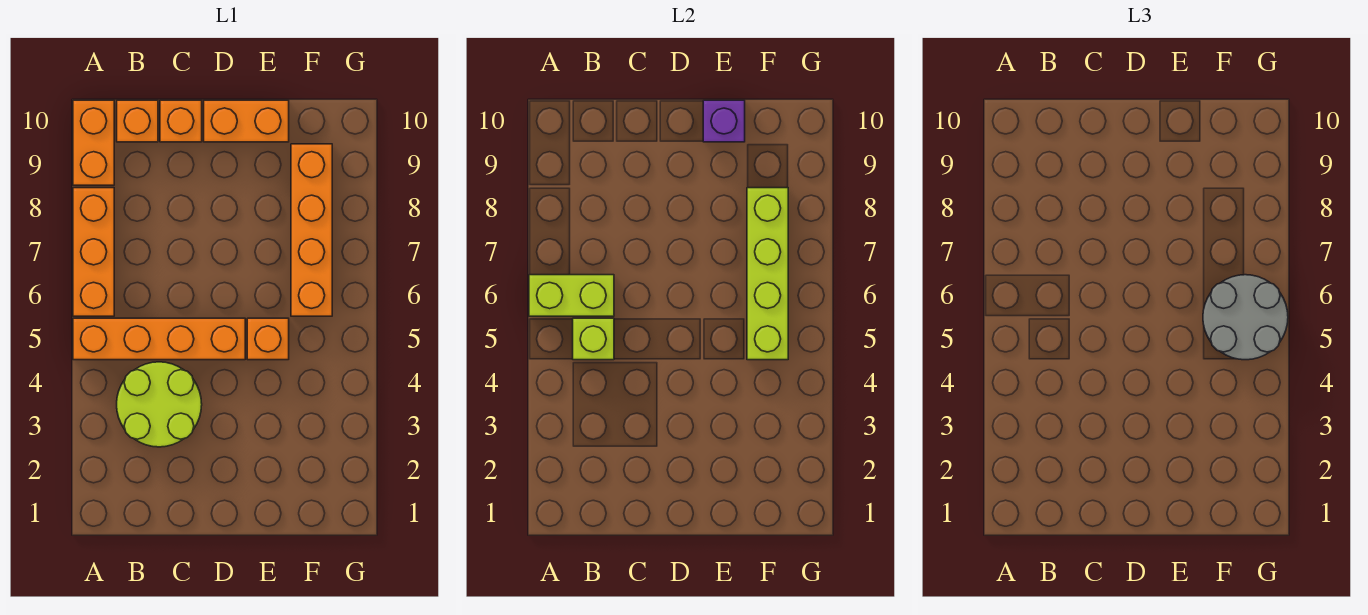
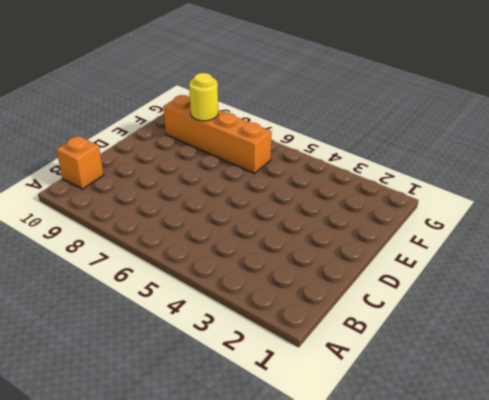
yellow round brick F8 level 2 -> lime brick F5:F8 level 2
none -> orange brick A5:D5 level 1
none -> orange brick A6:A8 level 1
none -> orange brick A9:A10 level 1

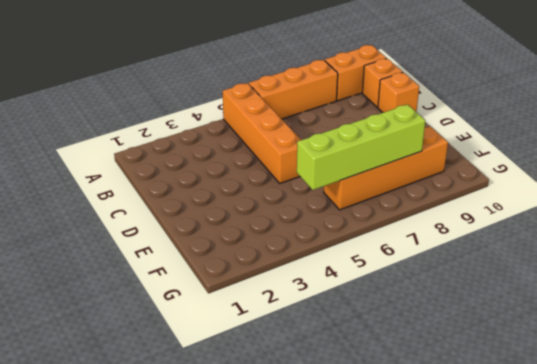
none -> lime round brick B3:C4 level 1
none -> orange brick D10:E10 level 1
none -> orange brick E5 level 1

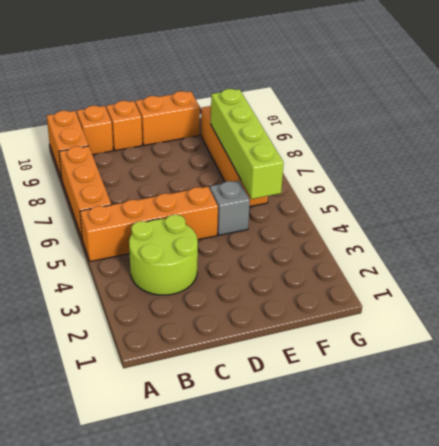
grey brick E5 level 1 -> orange brick E5 level 1
none -> lime brick A6:B6 level 2
none -> lime brick B5 level 2
none -> purple brick E10 level 2

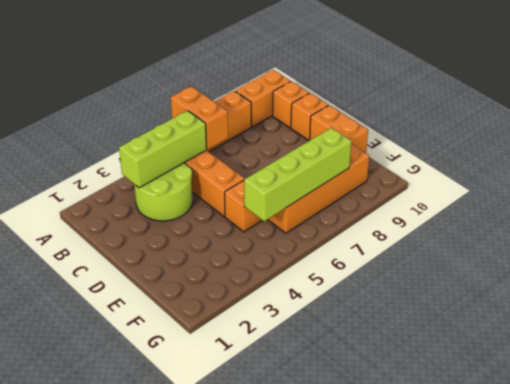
orange brick A6:B6 level 2 -> lime brick A6:B6 level 2
lime brick B3:B5 level 2 -> lime brick B5 level 2
none -> purple brick E10 level 2
none -> grey round brick F5:G6 level 3

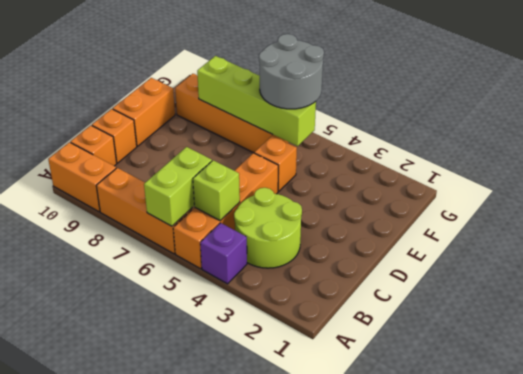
purple brick A4 level 1 -> purple brick E10 level 2

